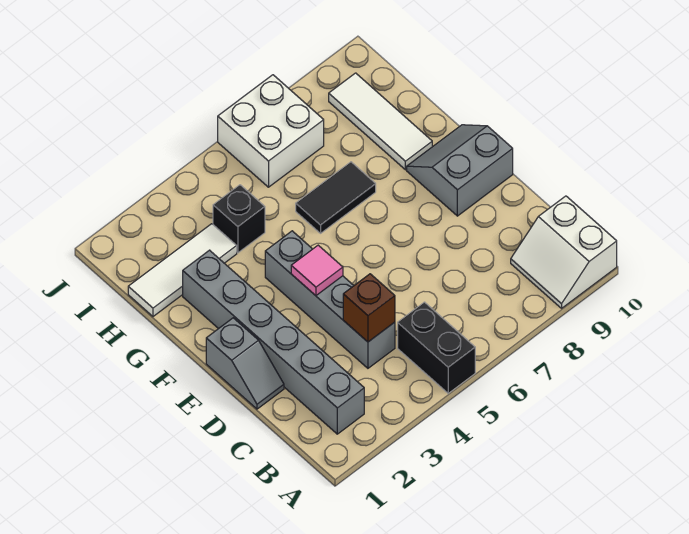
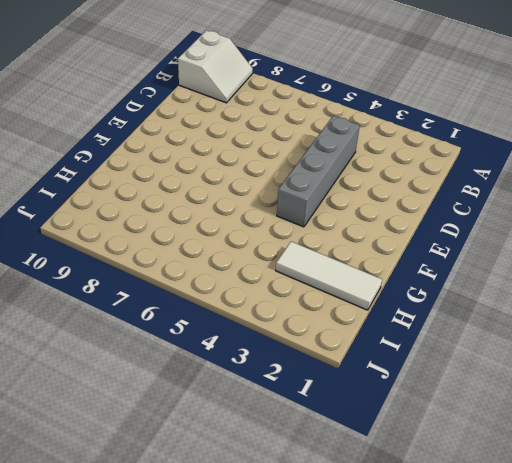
none -> black brick A5:B5 level 1
none -> grey brick B2:G2 level 1
none -> grey slope D1:E1 level 1 top E

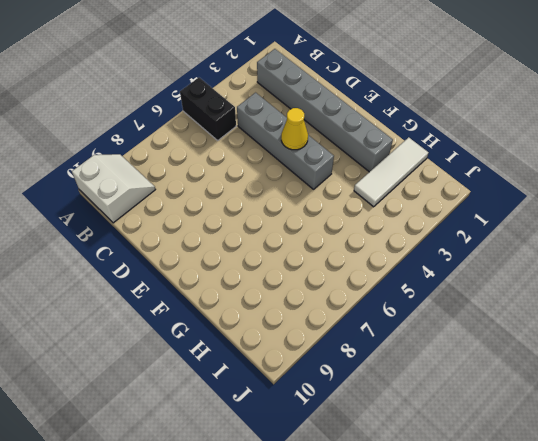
yellow cone E4 level 2 -> pink tile E4 level 2
none -> grey slope D1:E1 level 1 top E
none -> grey slope E9:F10 level 1 top E
none -> black tile G6:G7 level 1

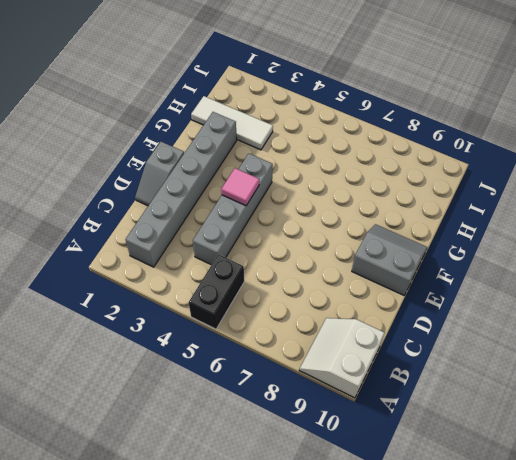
none -> black tile G6:G7 level 1
none -> white tile G9:I9 level 1
none -> black brick H4 level 1

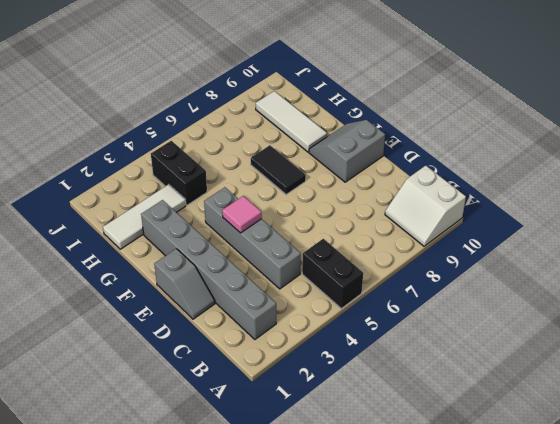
black tile F7:G7 level 1 -> black tile G6:G7 level 1
black brick H4:I4 level 1 -> black brick H4 level 1
none -> white brick I6:J7 level 1
none -> brown brick C4 level 2

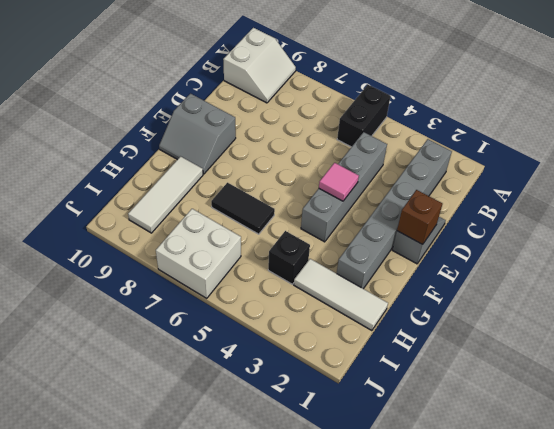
brown brick E1 level 2 -> brown brick C4 level 2

